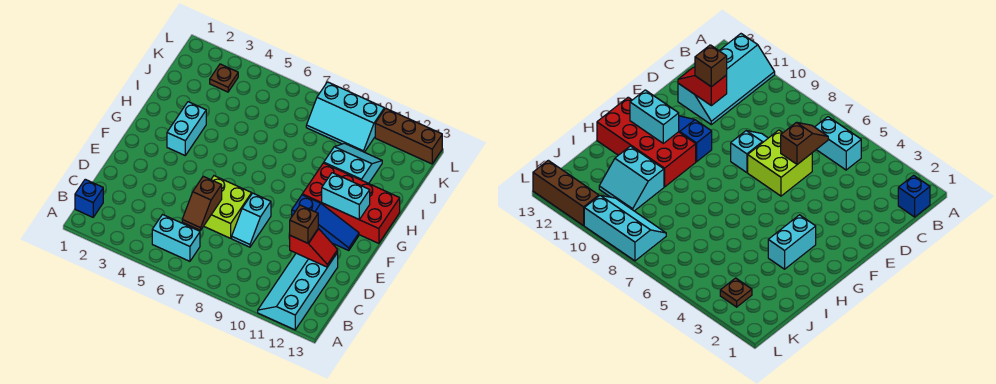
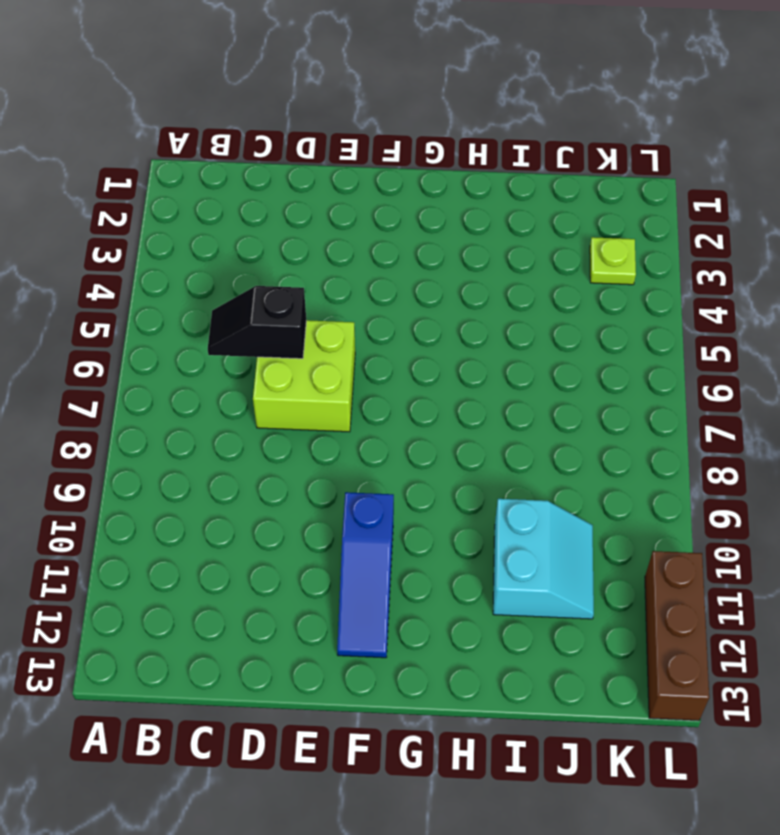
black slope C6:D6 level 2 top D -> brown slope C6:D6 level 2 top D
lime plate K3 level 1 -> brown plate K3 level 1
none -> cyan slope A11:D12 level 1 top 12
none -> blue brick B1 level 1
none -> cyan brick B5:B6 level 1

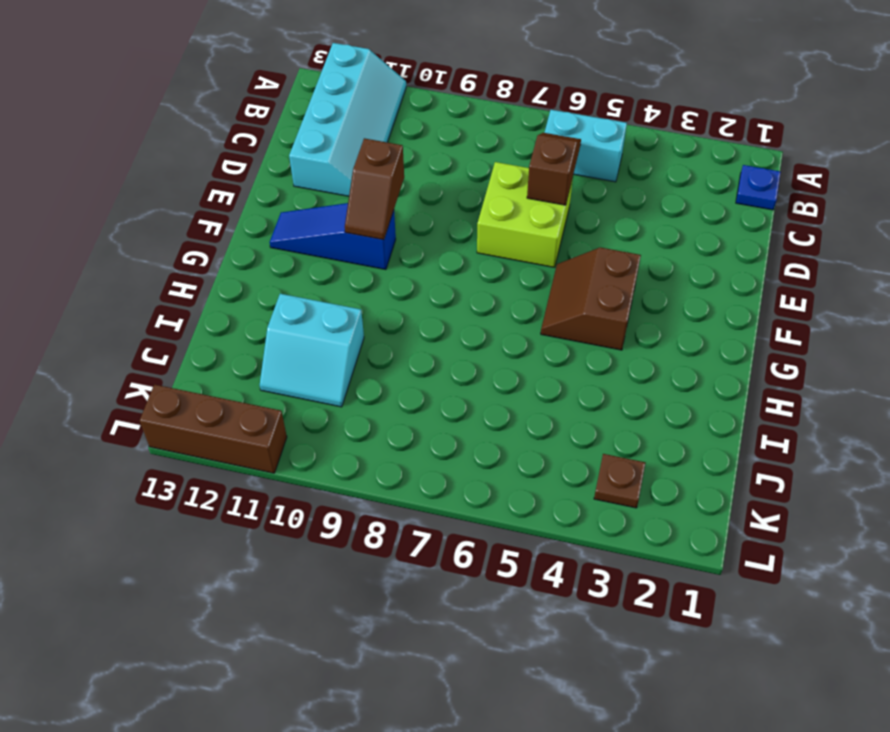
blue plate B1 level 1 -> blue brick B1 level 1
brown slope E10:F10 level 2 top E -> none
brown slope F4:G5 level 1 top 4 -> none
none -> cyan slope D8:E8 level 1 top E
none -> cyan brick G3:H3 level 1
none -> red brick G10:H13 level 1

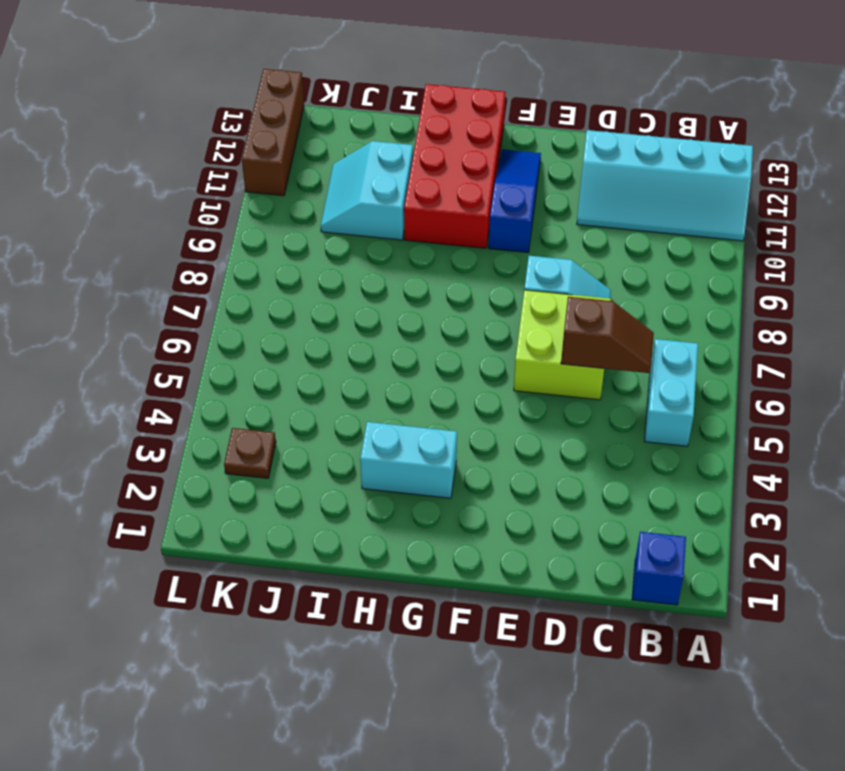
none -> cyan slope K8:L10 level 1 top L
none -> red slope D11:D12 level 2 top 11
none -> cyan brick G11:G12 level 2

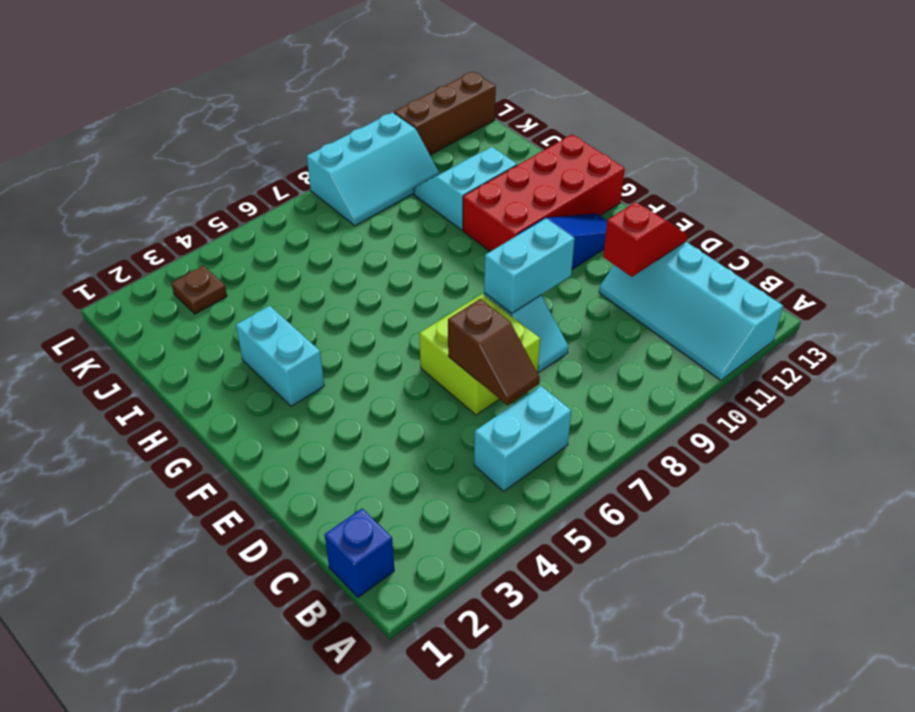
cyan brick E8:E9 level 2 -> cyan brick G11:G12 level 2
none -> brown brick D11 level 3

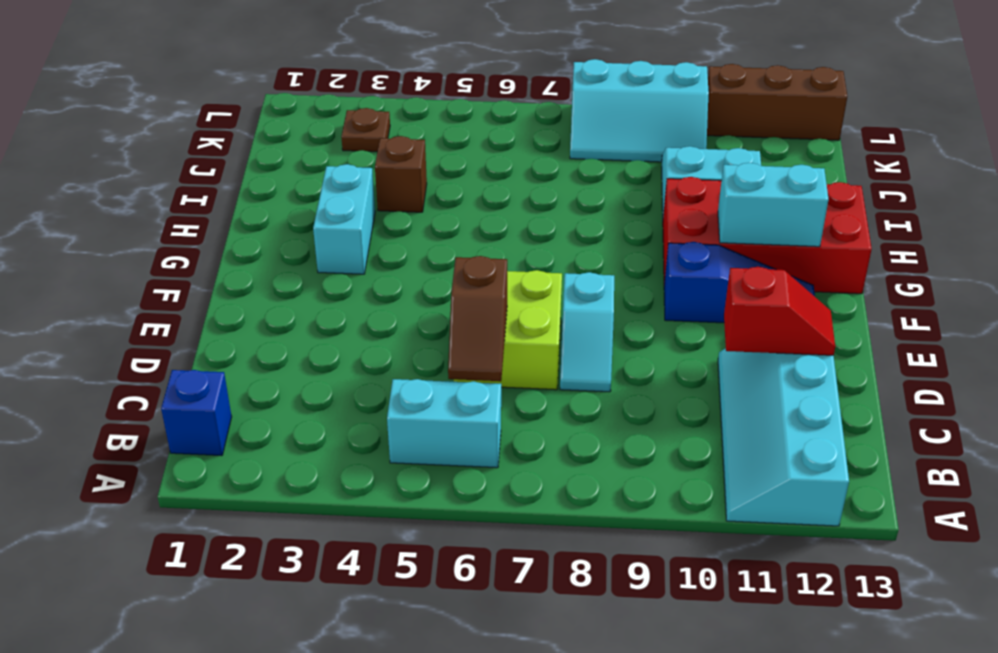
brown brick I4 level 1 -> brown brick D11 level 3

